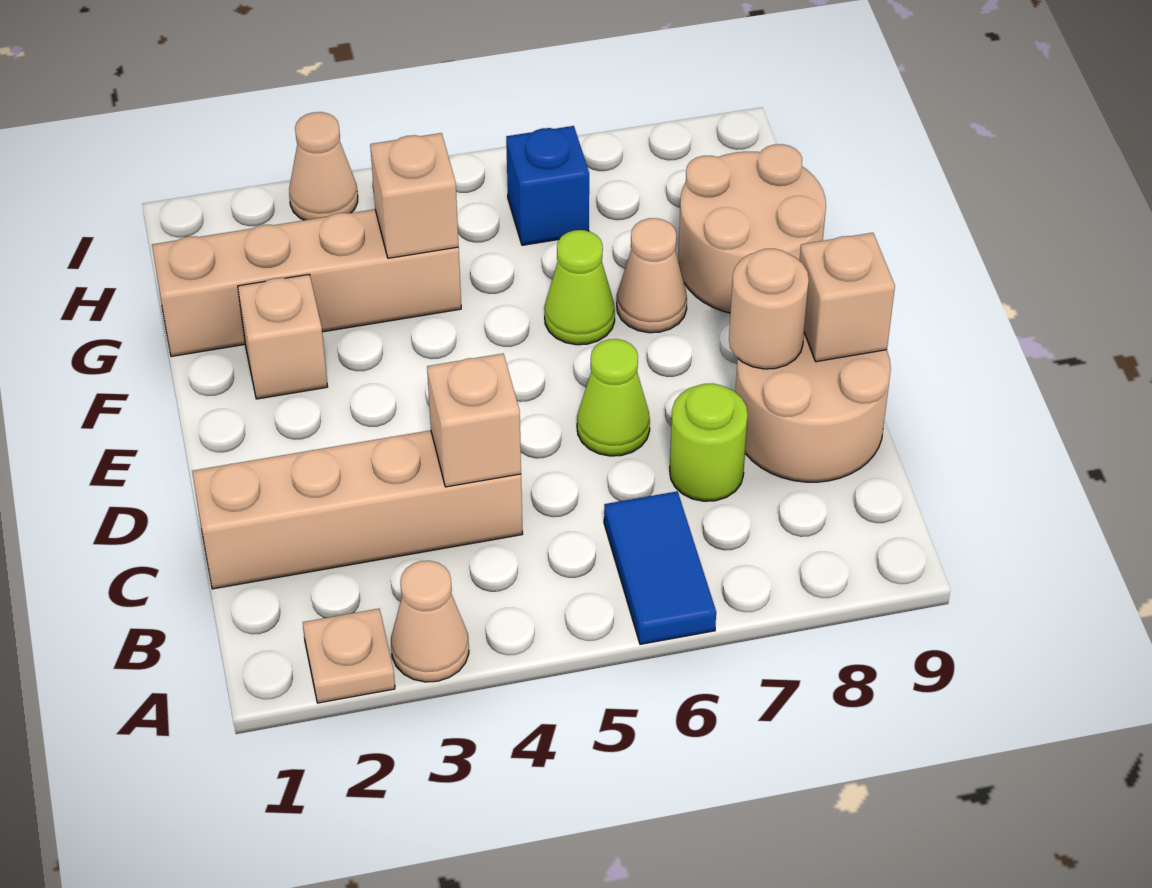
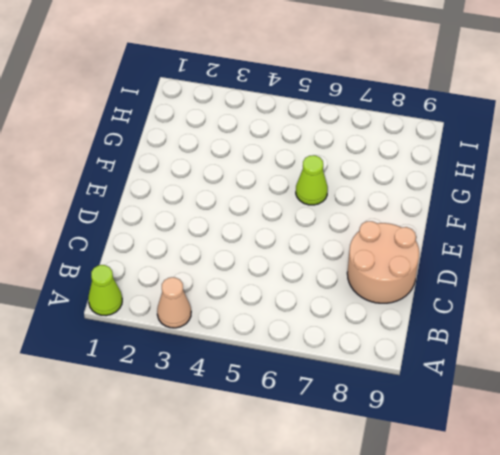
lime cone A1 level 1 -> lime cone D6 level 1
none -> tan plate A2 level 1
none -> blue tile A6:B6 level 1
none -> tan brick C1:C4 level 1

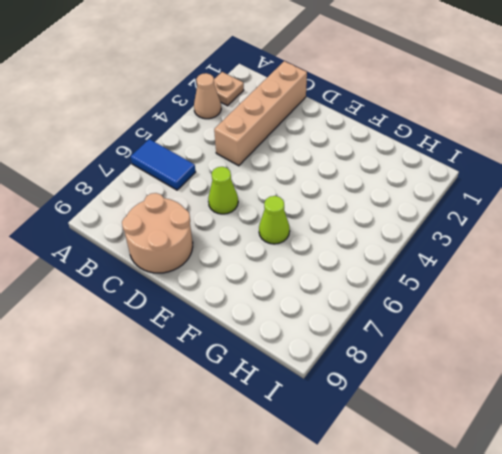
none -> lime round brick C7 level 1
none -> tan brick F2 level 1
none -> tan cone F7 level 1

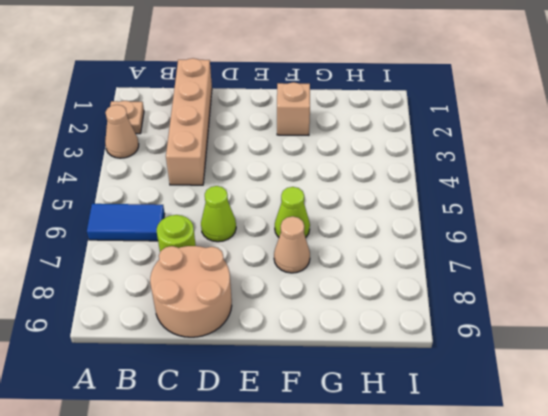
none -> tan round brick F8:G9 level 1
none -> tan brick G1:G4 level 1
none -> blue brick H6 level 1

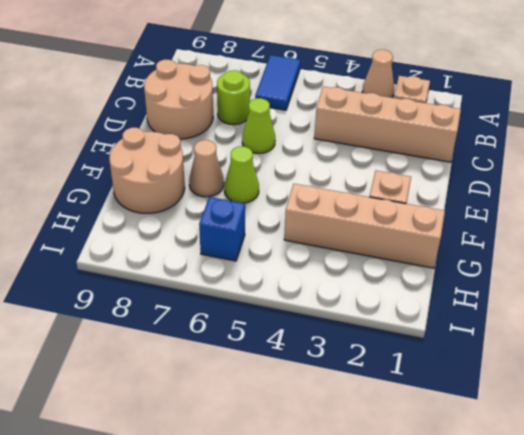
none -> tan cone I3 level 1
none -> tan brick C4 level 2
none -> tan round brick D8 level 2

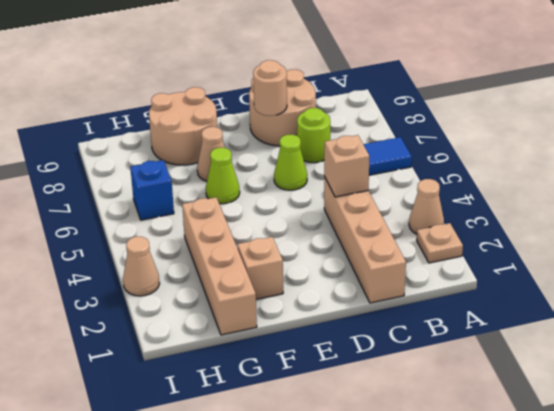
none -> tan brick D9 level 2
none -> tan brick G4 level 2

